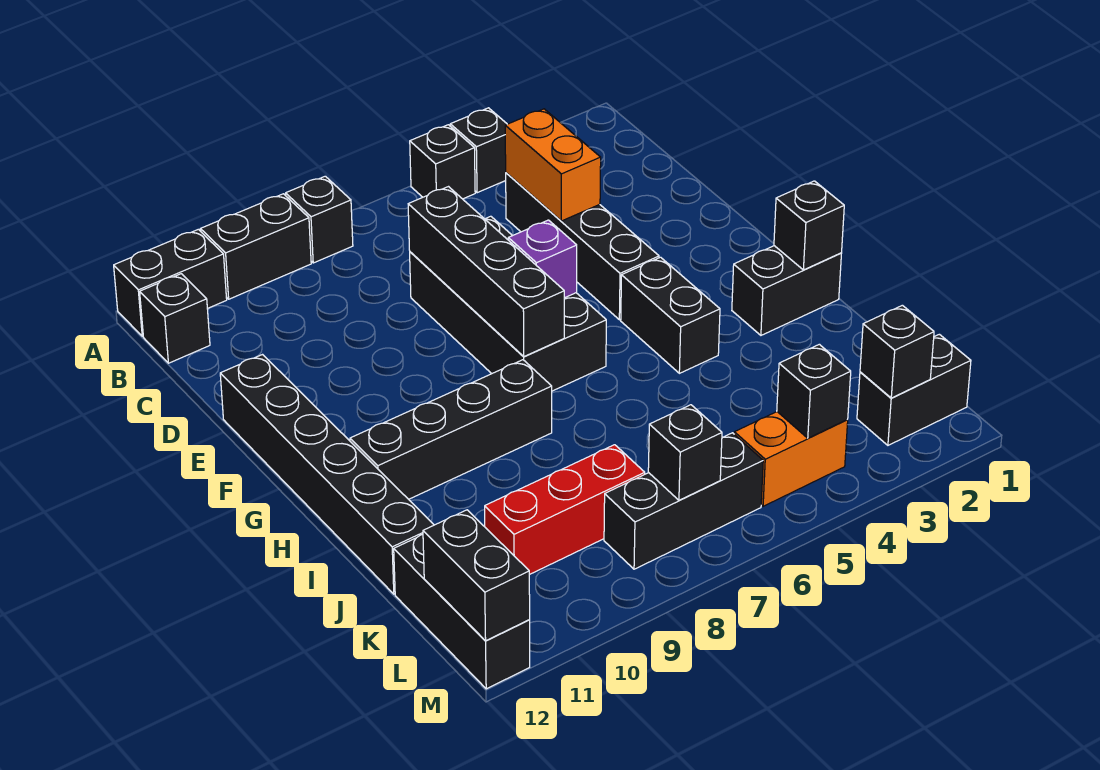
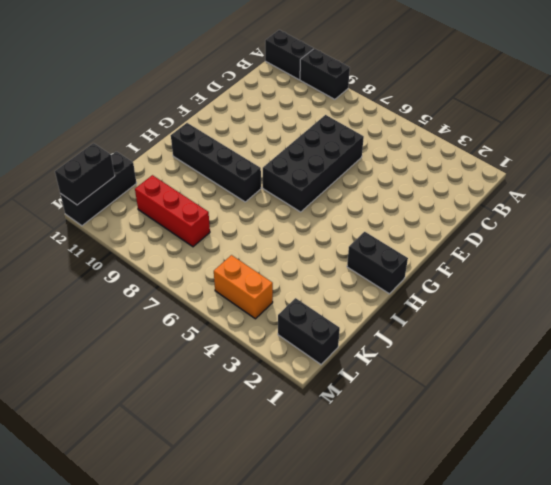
none -> black brick A4 level 1
none -> black brick A5 level 1
none -> black brick A8 level 1

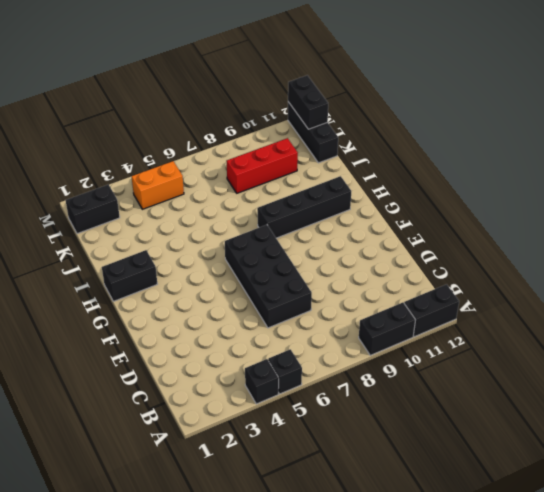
none -> black brick A8 level 1
none -> black brick B12 level 1
none -> black brick C4:F4 level 1

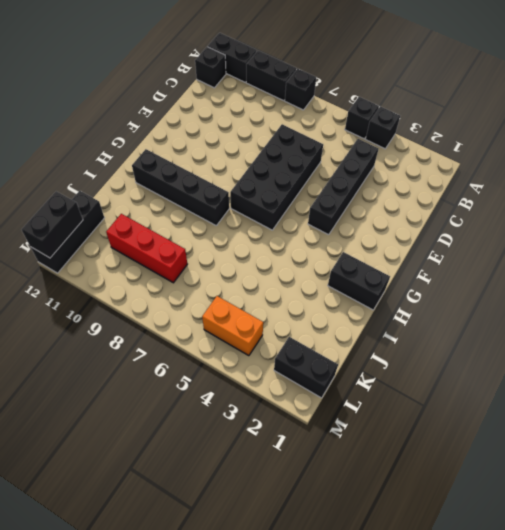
none -> black brick E12:J12 level 1
none -> black brick G4:H4 level 1
none -> black brick L6:L8 level 1

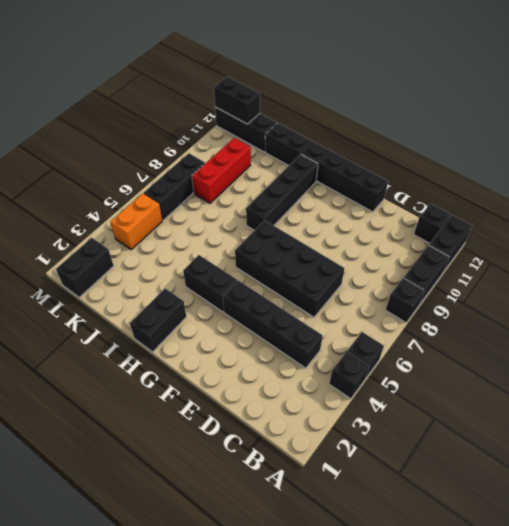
none -> orange brick C4:D4 level 2
none -> black brick D7:G7 level 2
none -> purple brick F6 level 2

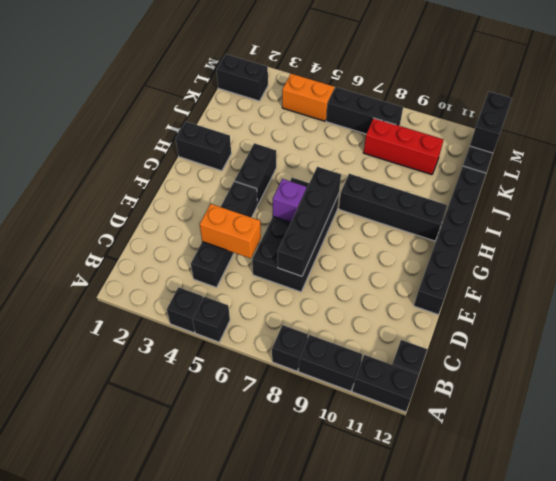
orange brick D4:D5 level 2 -> orange brick C4:D4 level 2
none -> black brick H1 level 2
none -> black brick L2 level 2
none -> black brick L4 level 2

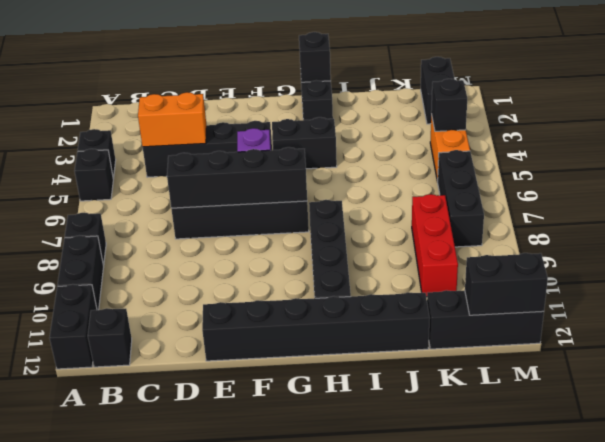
none -> black brick L2 level 2
none -> black brick L7 level 2

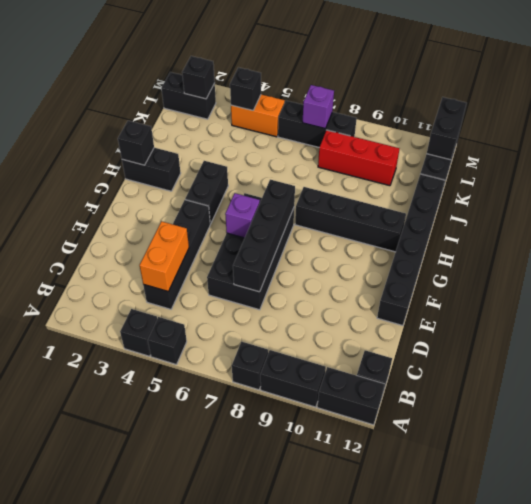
purple brick L7 level 2 -> black brick L7 level 2

